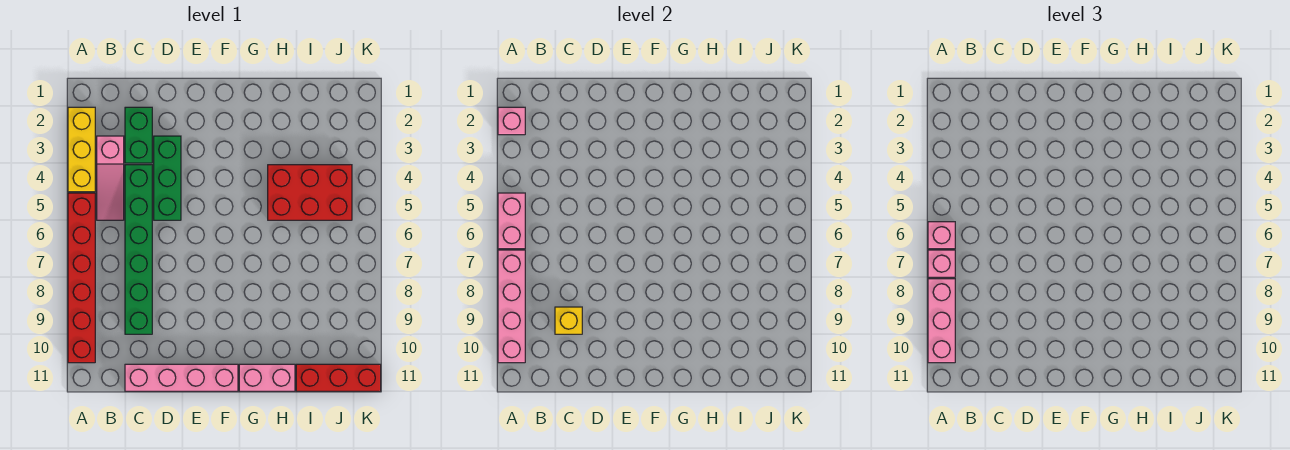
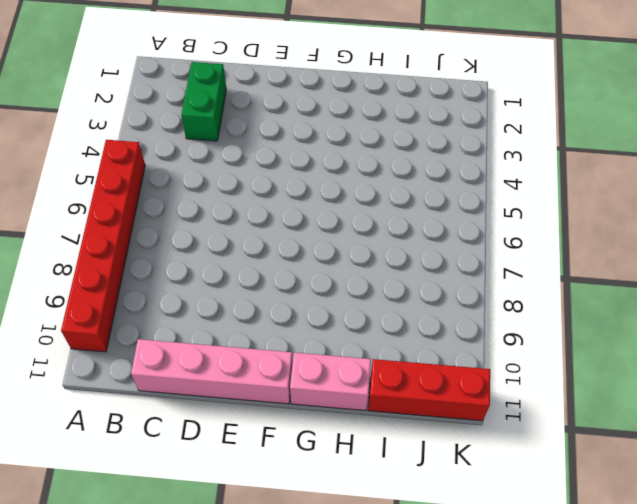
none -> yellow brick A2:A4 level 1
none -> pink slope B3:B5 level 1 top 3
none -> green brick C4:C9 level 1

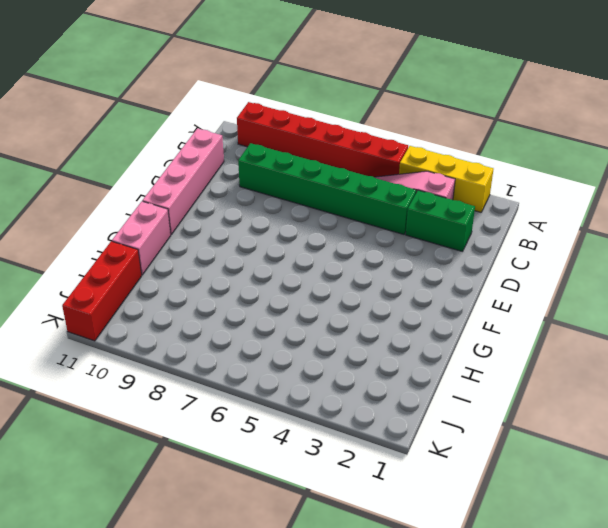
none -> green brick D3:D5 level 1
none -> red brick H4:J5 level 1
none -> pink brick A2 level 2

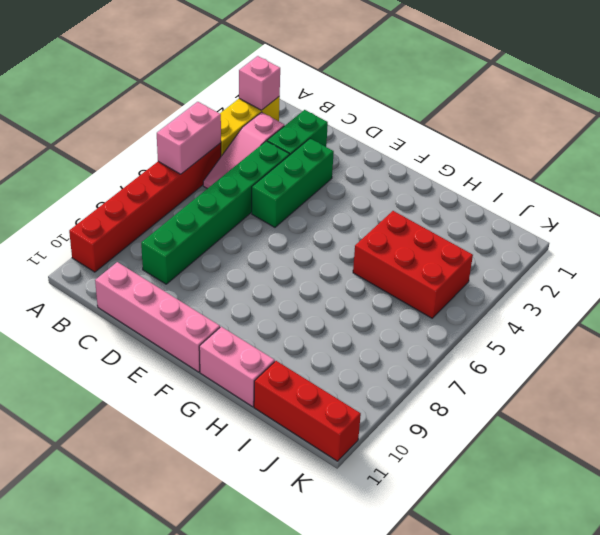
none -> pink brick A7:A10 level 2
none -> yellow brick C9 level 2
none -> pink brick A6 level 3

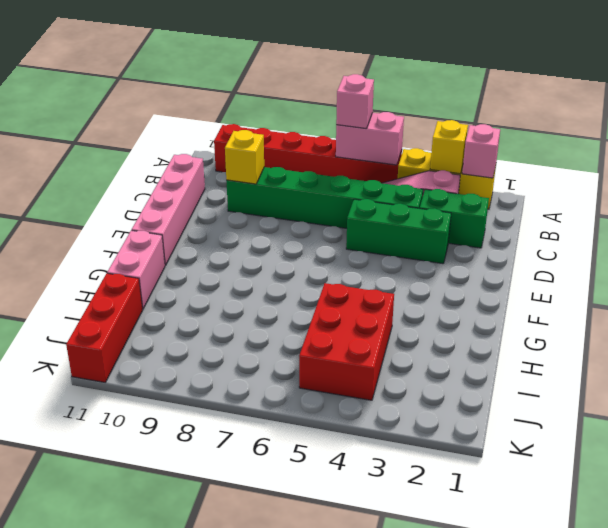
yellow brick A3 level 2 -> none
none -> pink brick A7:A10 level 2
none -> pink brick A7 level 3
none -> pink brick A8:A10 level 3

